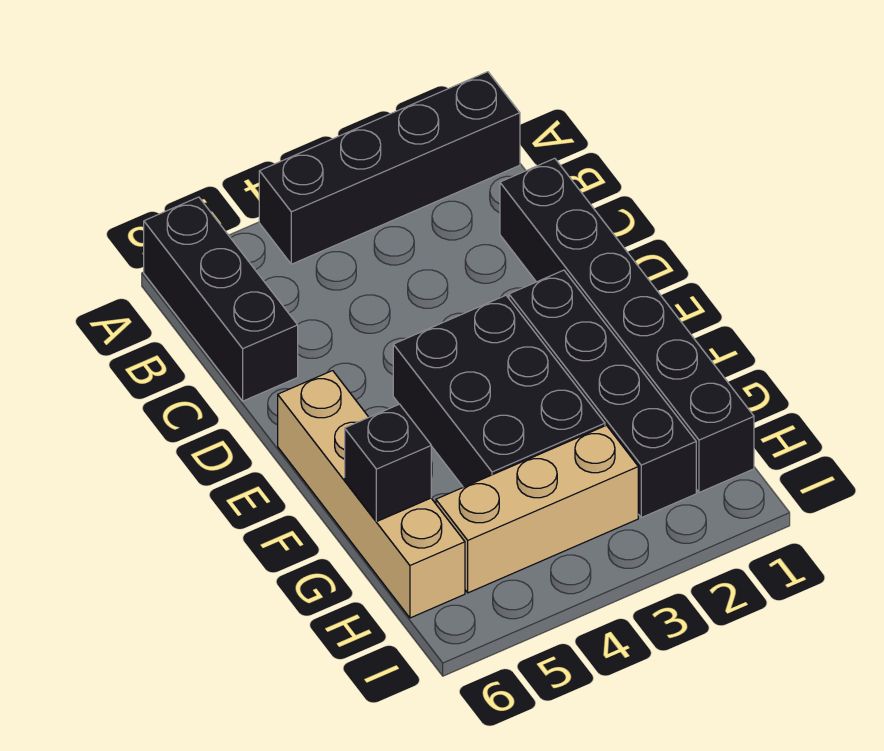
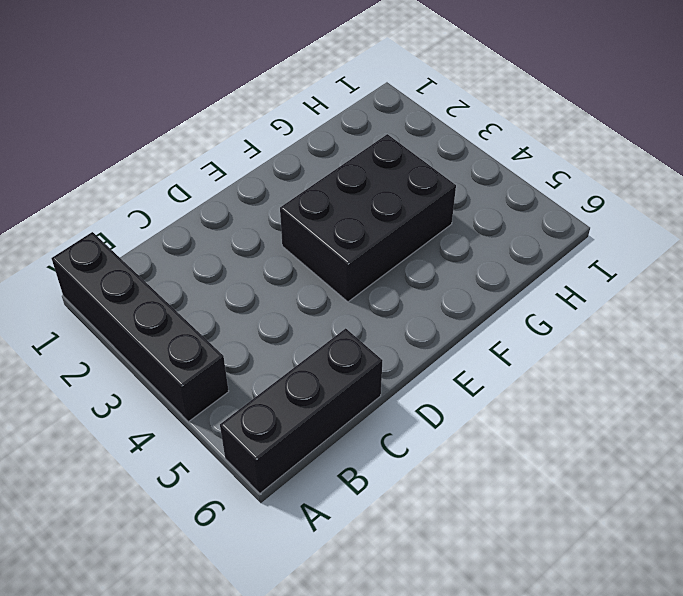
none -> black brick C1:H1 level 1
none -> black brick E2:H2 level 1

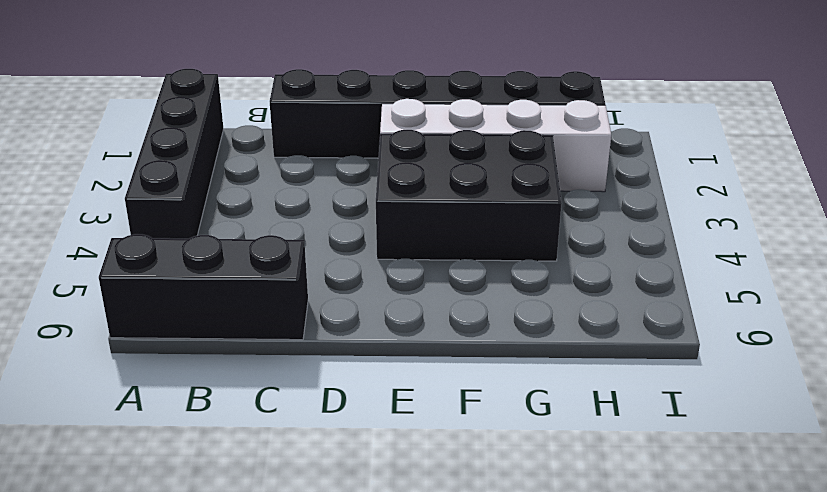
white brick E2:H2 level 1 -> black brick E2:H2 level 1
none -> tan brick E6:H6 level 1
none -> tan brick H3:H5 level 1

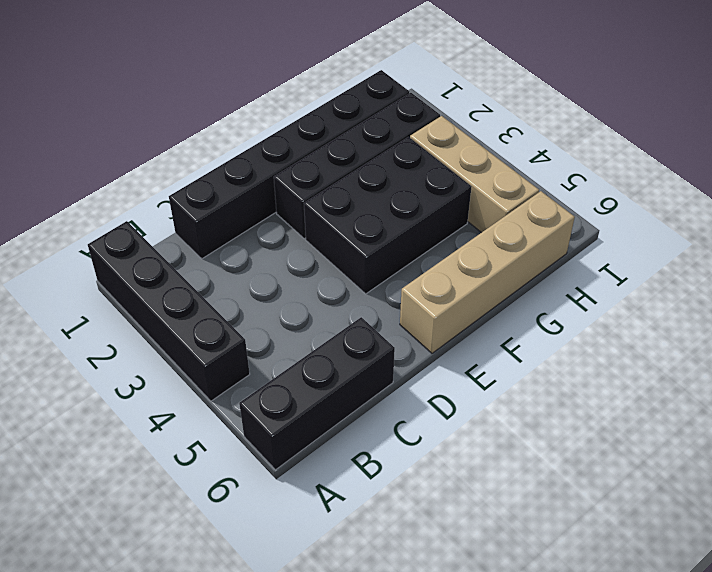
none -> black brick G6 level 2

